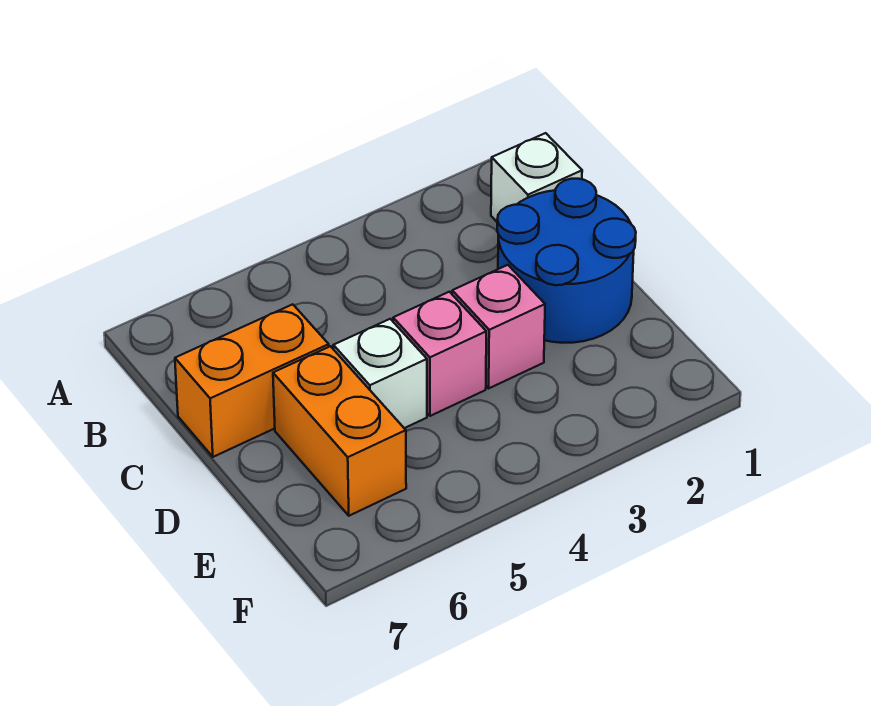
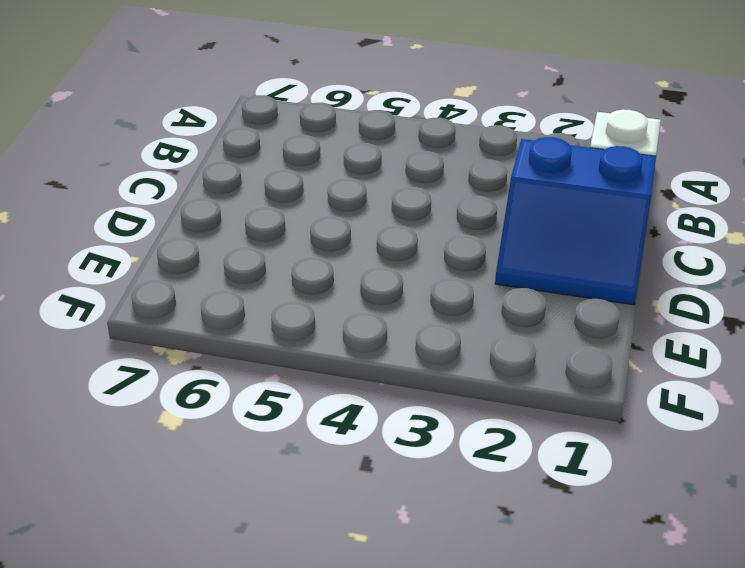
blue slope C1:D2 level 1 top C -> blue round brick C1:D2 level 1
none -> orange brick C6:C7 level 1
none -> pink brick D3 level 1

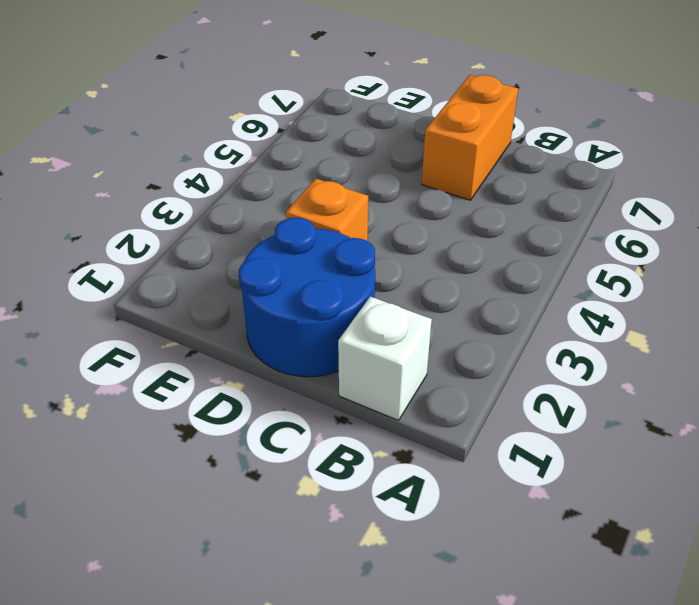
orange brick D3 level 1 -> pink brick D3 level 1
none -> pink brick D4 level 1
none -> white brick D5 level 1

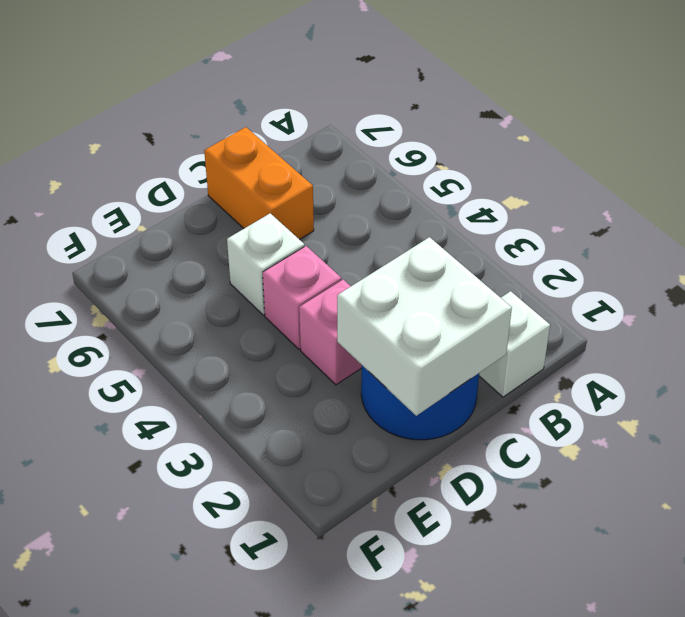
white brick C1:D2 level 2 -> none
none -> orange brick D6:E6 level 1

